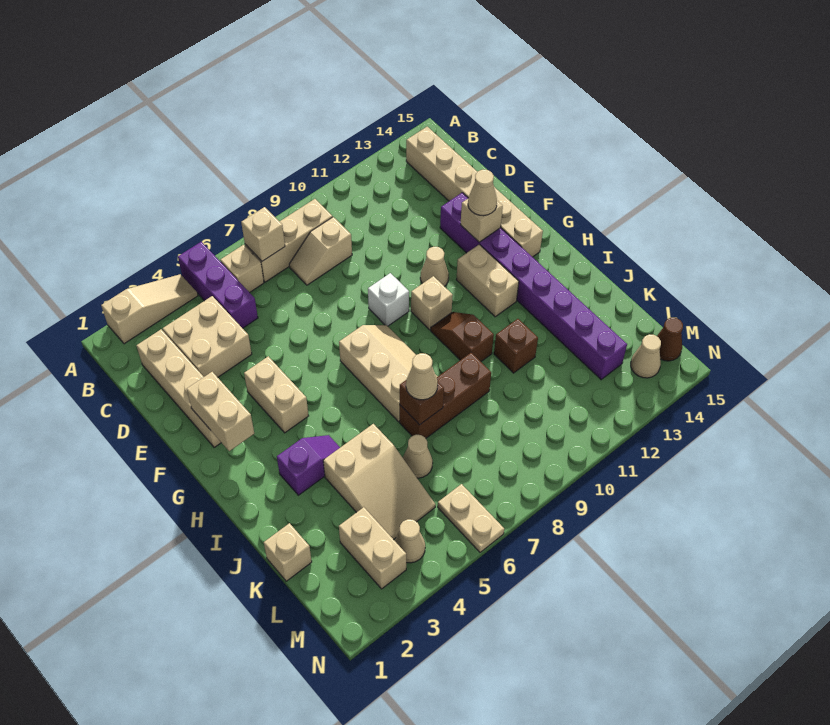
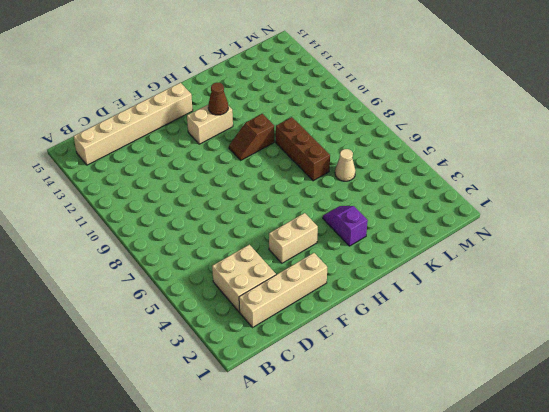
brown cone H12 level 2 -> brown cone M15 level 1
none -> tan slope A2:A4 level 1 top 2
none -> purple brick A5:C5 level 1
none -> tan brick B6 level 1
none -> tan brick B7:B9 level 1

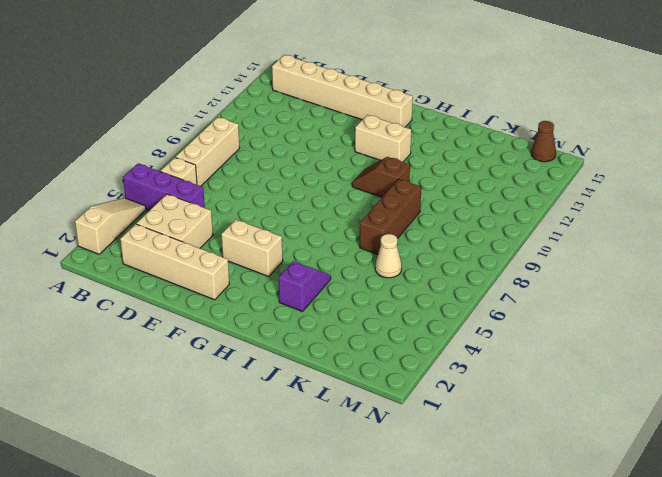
none -> tan slope C8:C9 level 1 top 9
none -> purple brick E13:L13 level 1
none -> white brick F9 level 1
none -> tan cone F11 level 1

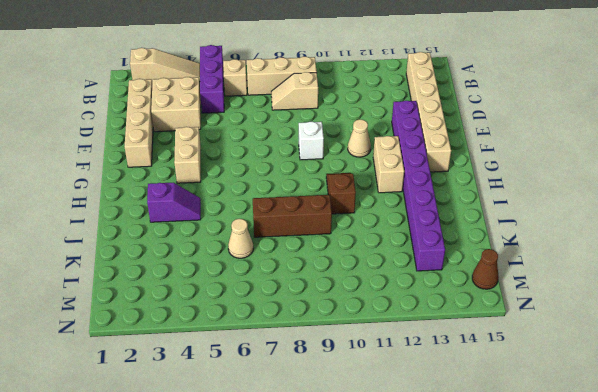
none -> tan slope G7:I8 level 1 top 7
none -> tan brick G10 level 1
none -> tan slope J4:L5 level 1 top J
none -> brown brick J11 level 1

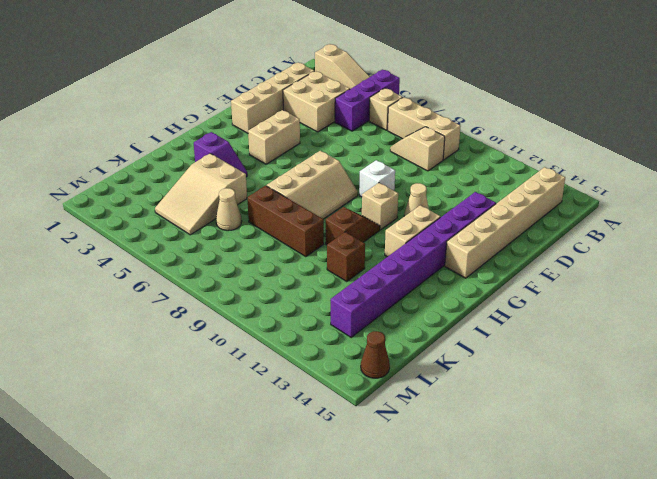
none -> tan brick K1 level 1
none -> tan brick L3:M3 level 1
none -> tan cone M4 level 1
none -> tan plate M6:N6 level 1

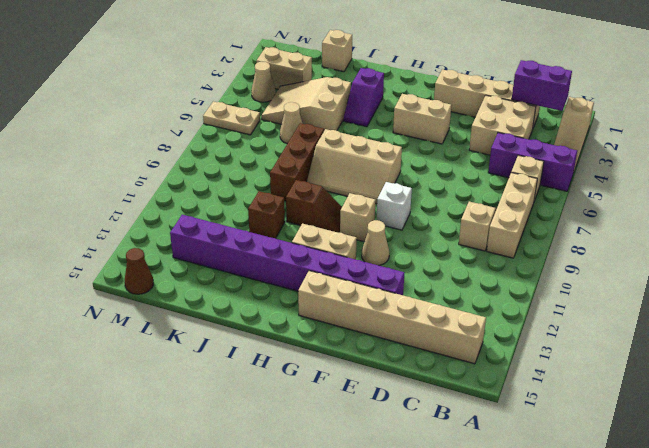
purple brick B2:C2 level 2 -> none
none -> tan cone M14 level 1
none -> tan brick B7 level 2
none -> tan brick F2:G2 level 2
none -> tan brick F13 level 2

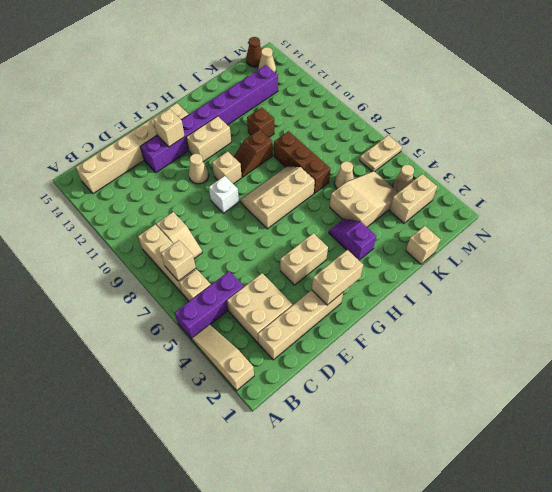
none -> brown brick J7 level 2
none -> tan cone F13 level 3
none -> tan cone J7 level 3

